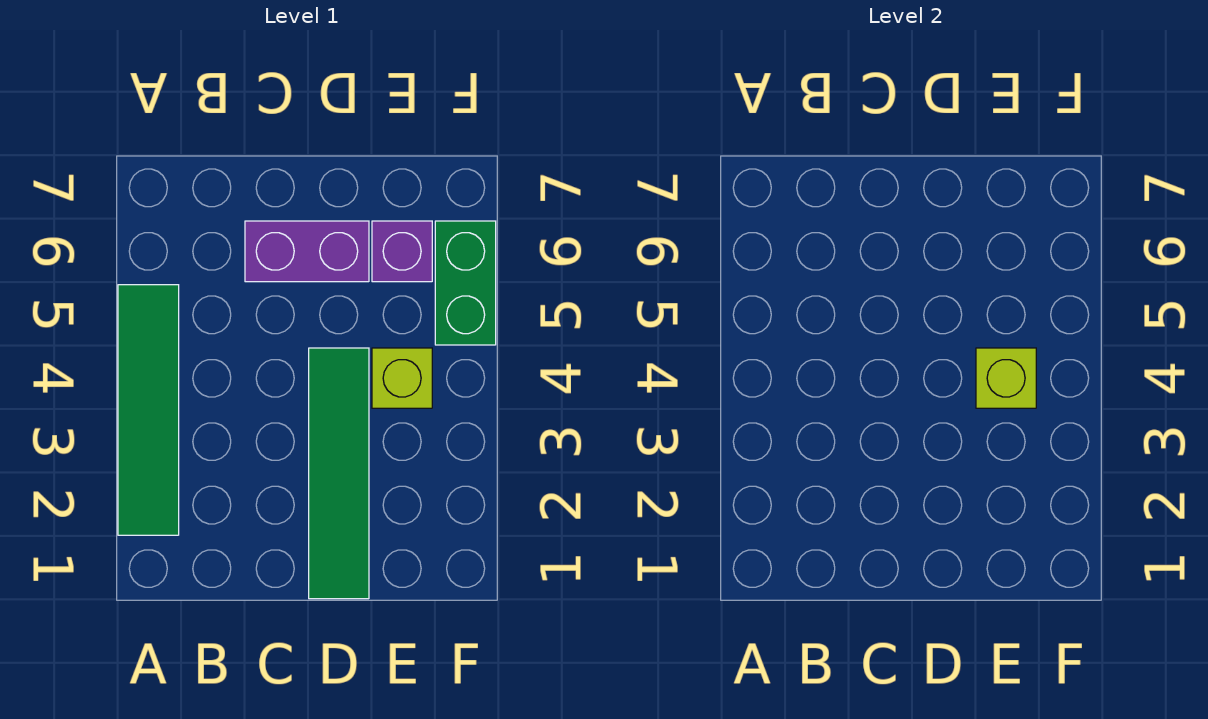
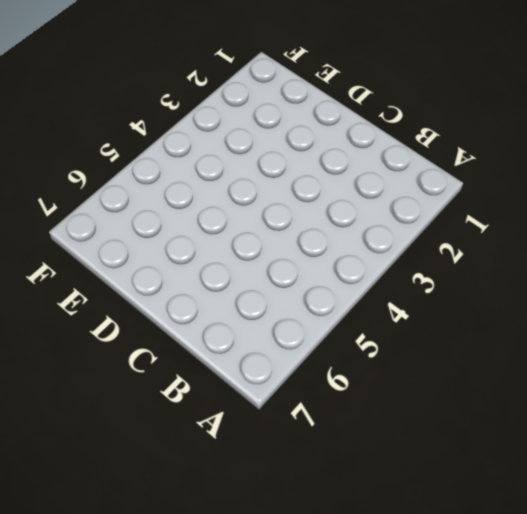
none -> green tile A2:A5 level 1
none -> purple brick C6:D6 level 1

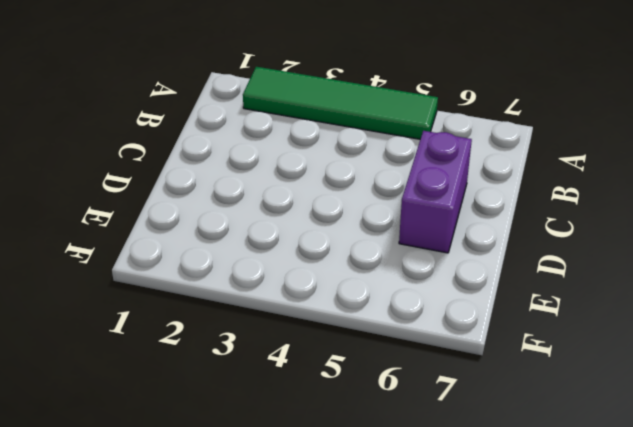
none -> green tile D1:D4 level 1
none -> lime brick E4 level 1

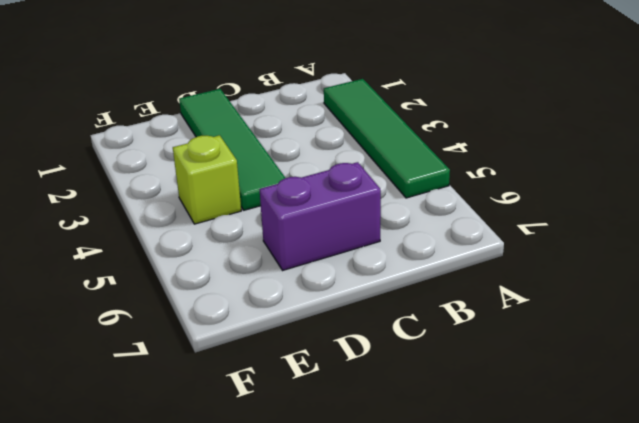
none -> purple brick E6 level 1
none -> green brick F5:F6 level 1

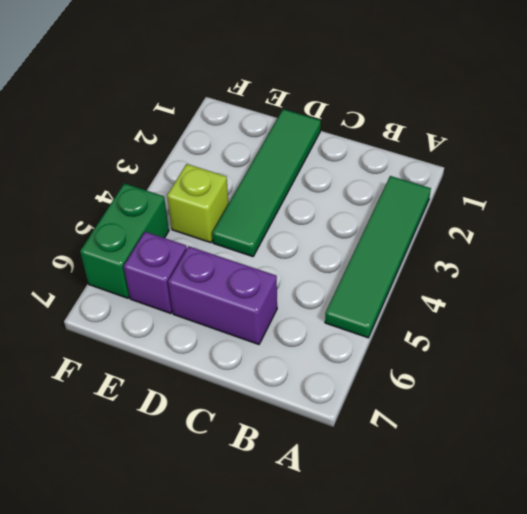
none -> lime brick E4 level 2

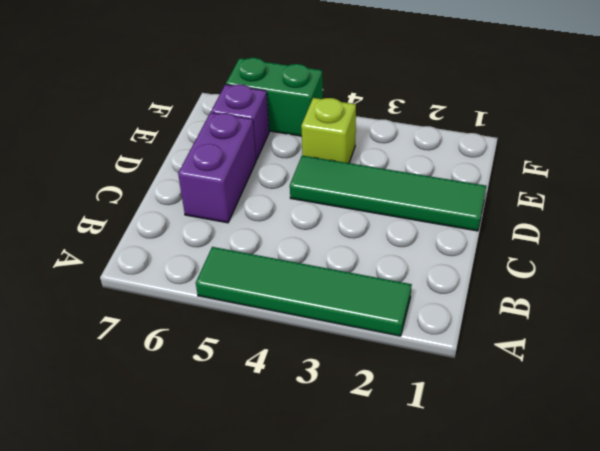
none -> lime brick E4 level 2

